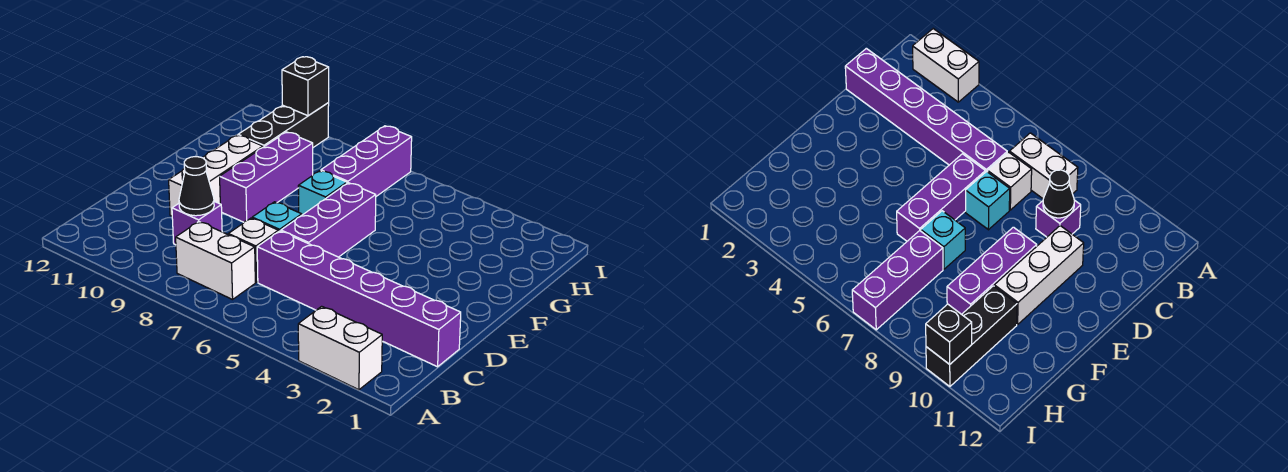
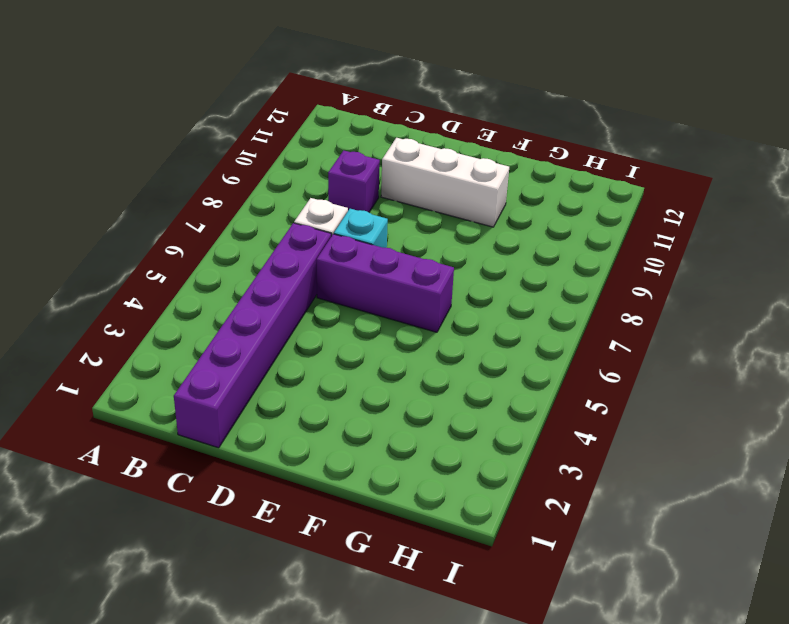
none -> white brick A2:A3 level 1
none -> white brick B7:B8 level 1
none -> purple brick E9:G9 level 1

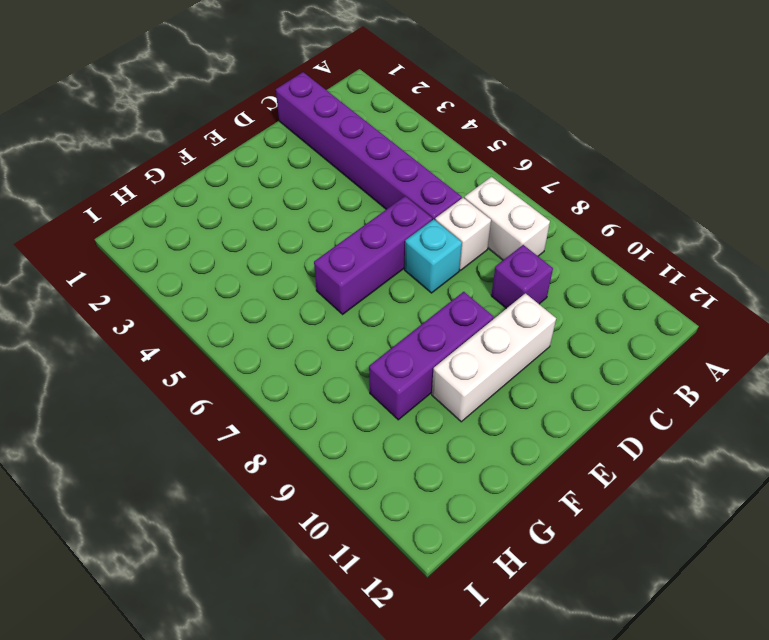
none -> white brick A2:A3 level 1
none -> cyan brick F7 level 1
none -> purple brick G7:I7 level 1

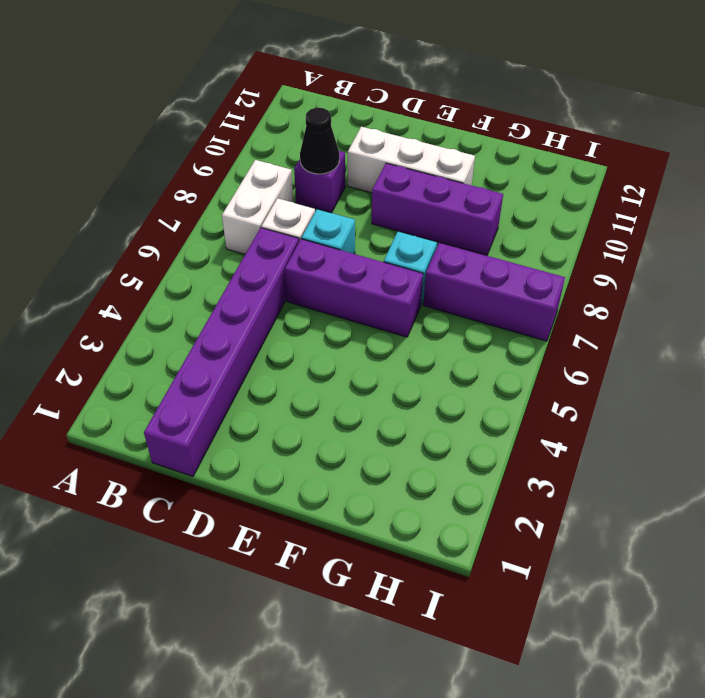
none -> white brick A2:A3 level 1
none -> black brick G10:I10 level 1
none -> black brick I10 level 2

